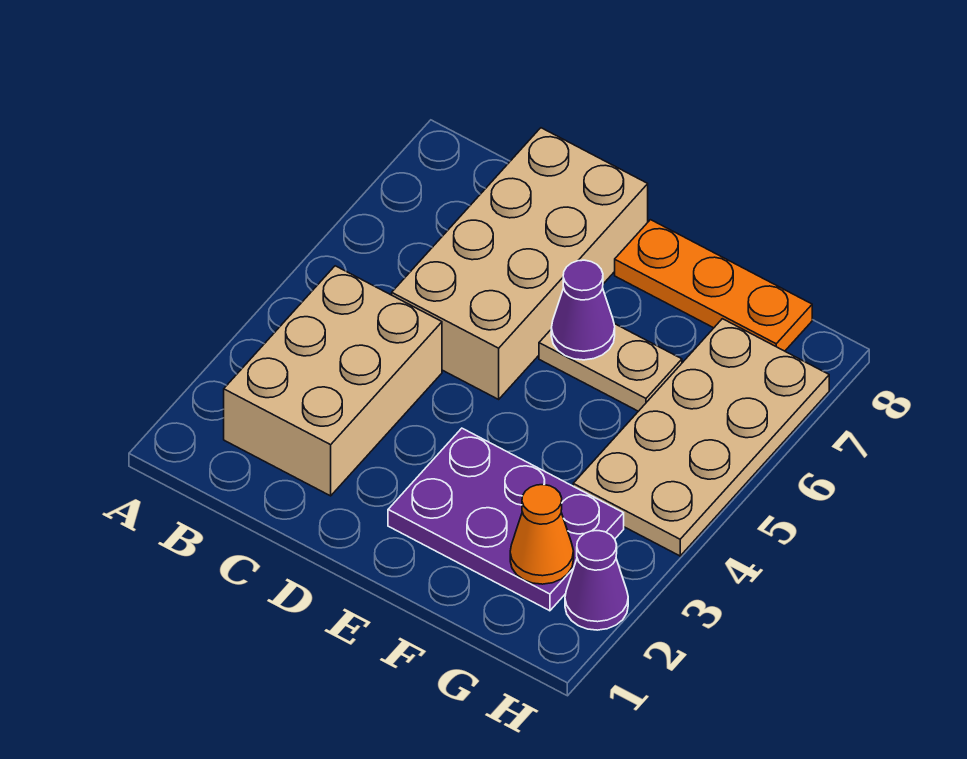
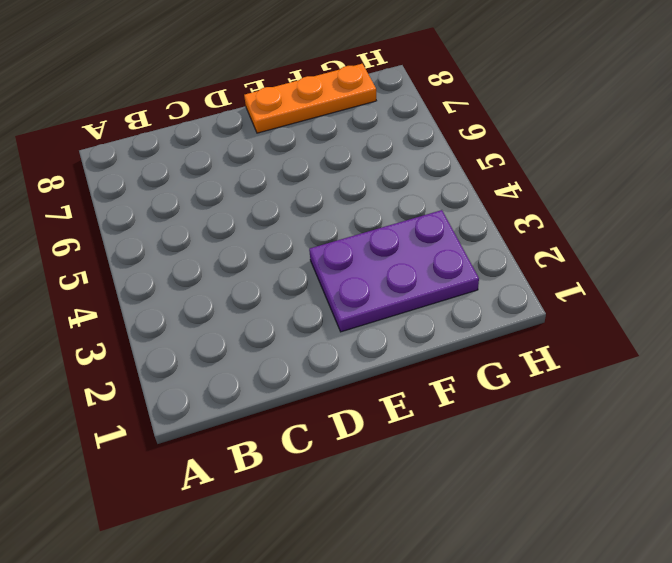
none -> tan brick B2:C4 level 1
none -> tan brick C5:D8 level 1

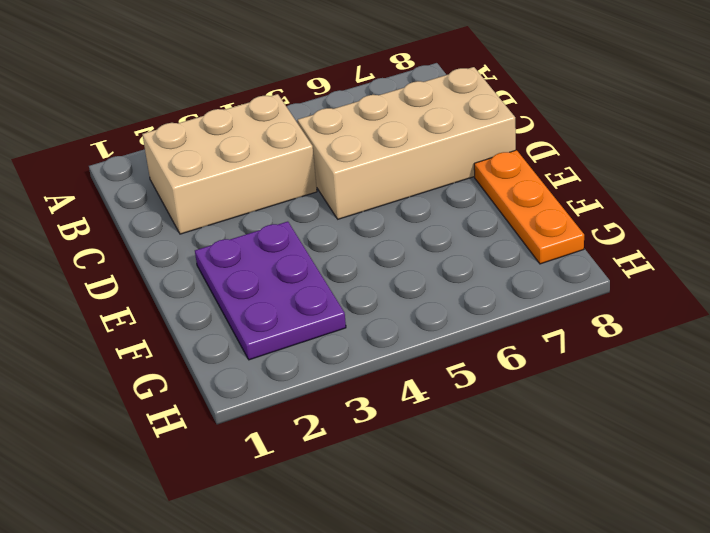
none -> tan plate E6:F6 level 1
none -> tan plate G4:H7 level 1

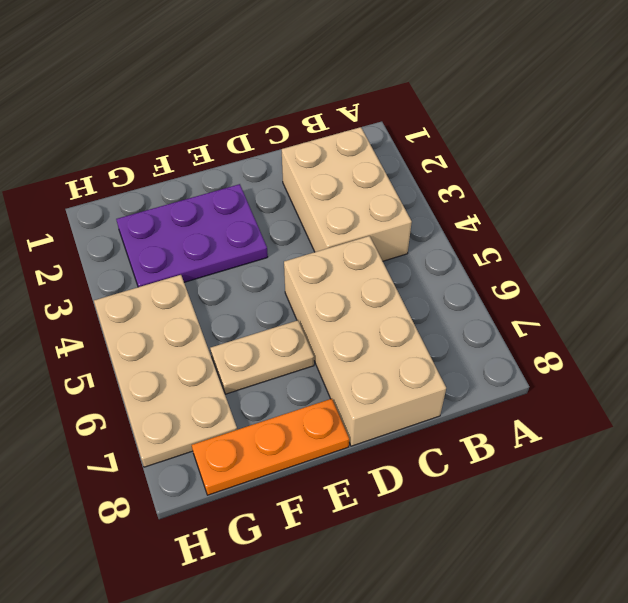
none -> purple cone H2 level 1
none -> purple cone E6 level 2

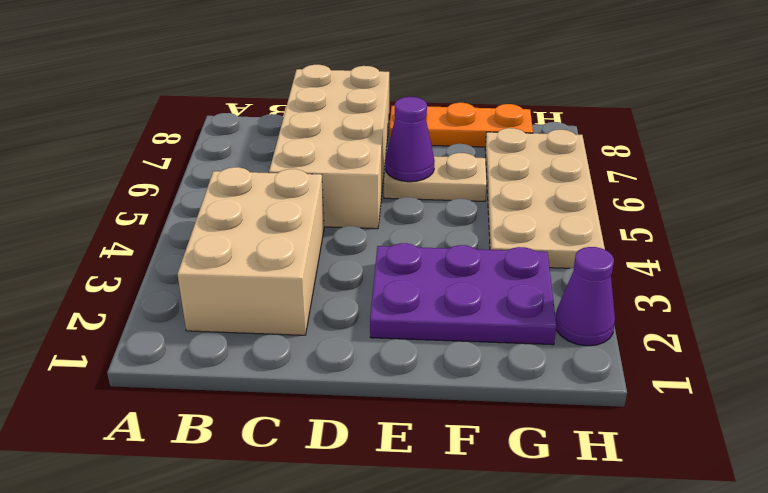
none -> orange cone G2 level 2

